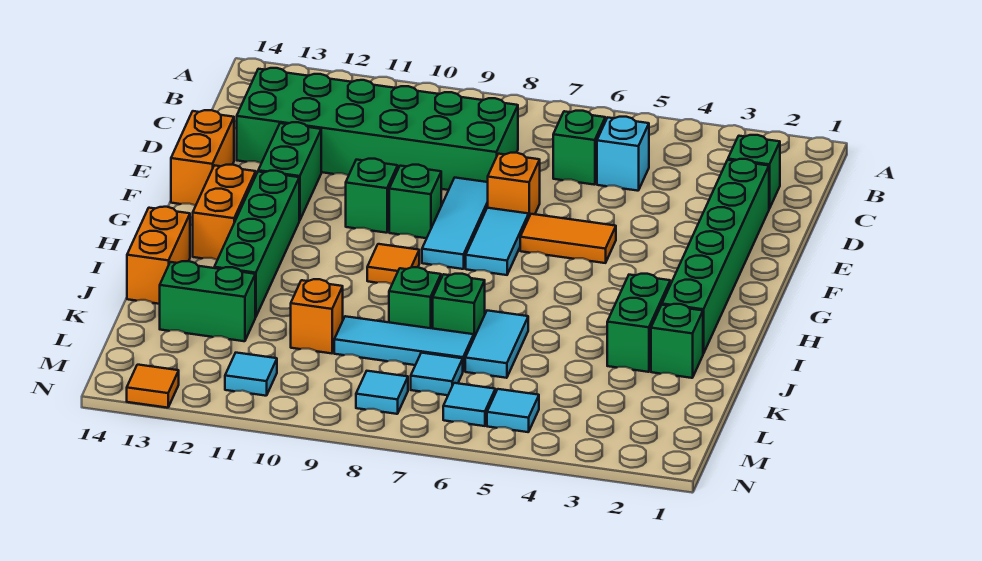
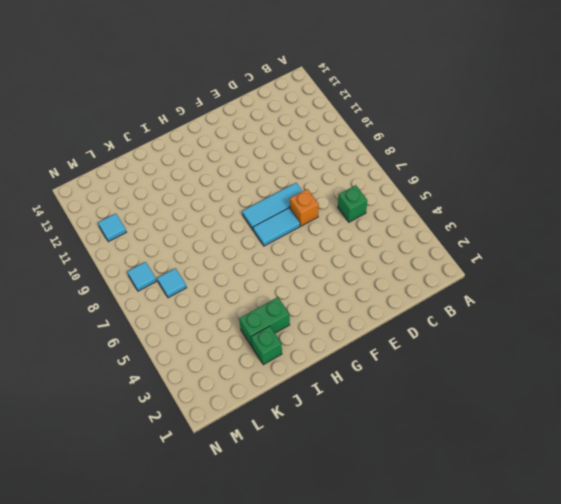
none -> green brick C2 level 1
none -> cyan brick C5 level 1
none -> green brick C8:D13 level 1
none -> green brick D2:I2 level 1

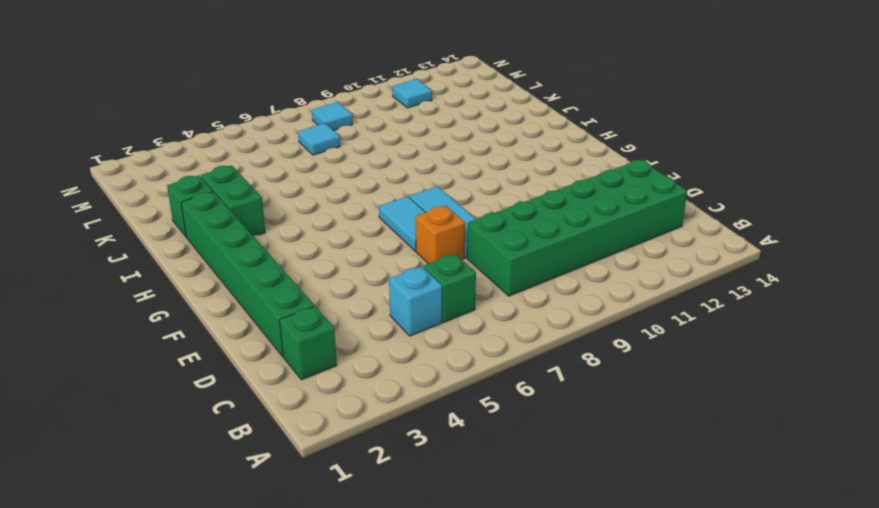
none -> green brick E12:F12 level 1
none -> orange brick E14:F14 level 1
none -> orange tile F5:F6 level 1
none -> green brick F9 level 1

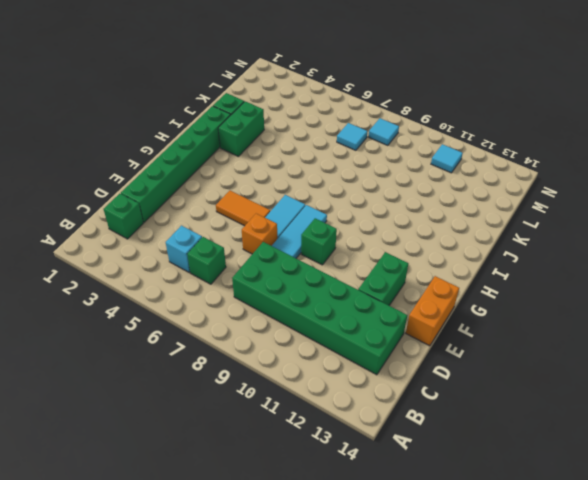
none -> green brick F10 level 1
none -> green brick G12:J12 level 1
none -> orange brick G13:H13 level 1
none -> orange tile H9 level 1

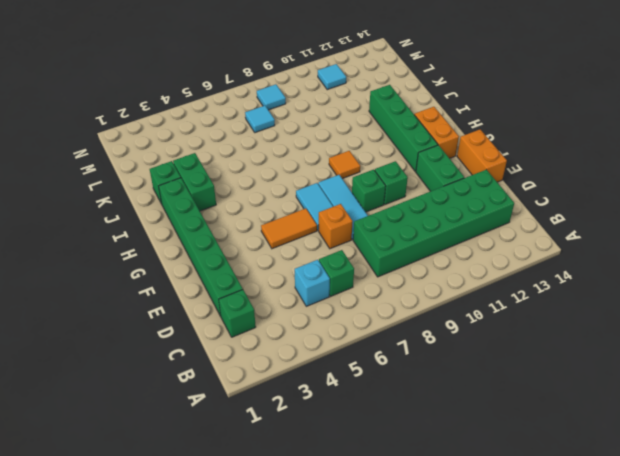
none -> orange brick I14:J14 level 1
none -> cyan tile J6:K6 level 1
none -> green brick J7 level 1
none -> green brick J8 level 1

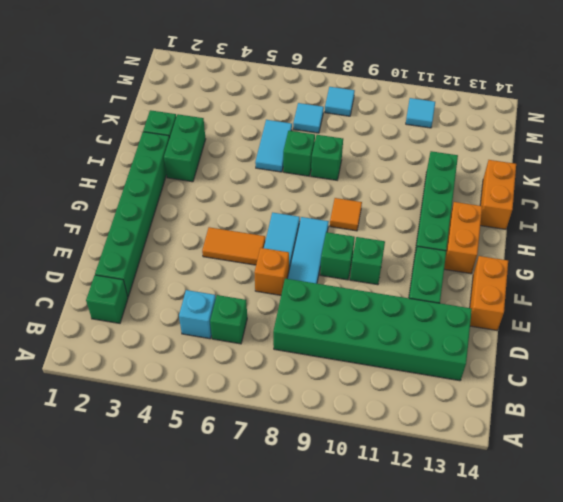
none -> cyan tile K7:K9 level 1
none -> orange brick K10 level 1
none -> green brick K12:K13 level 1
none -> cyan tile M5 level 1

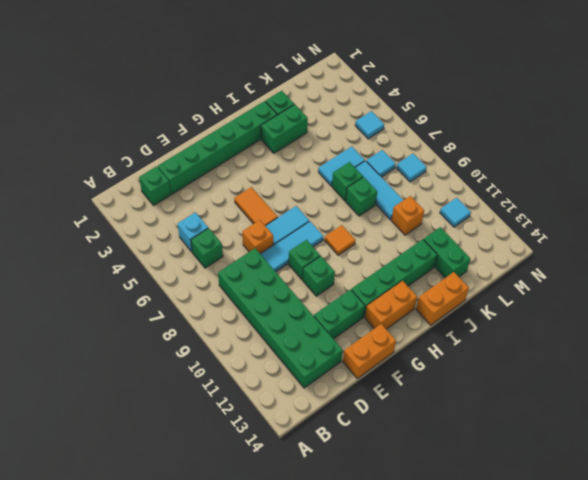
none -> cyan tile M6 level 1
none -> orange tile N13 level 1

